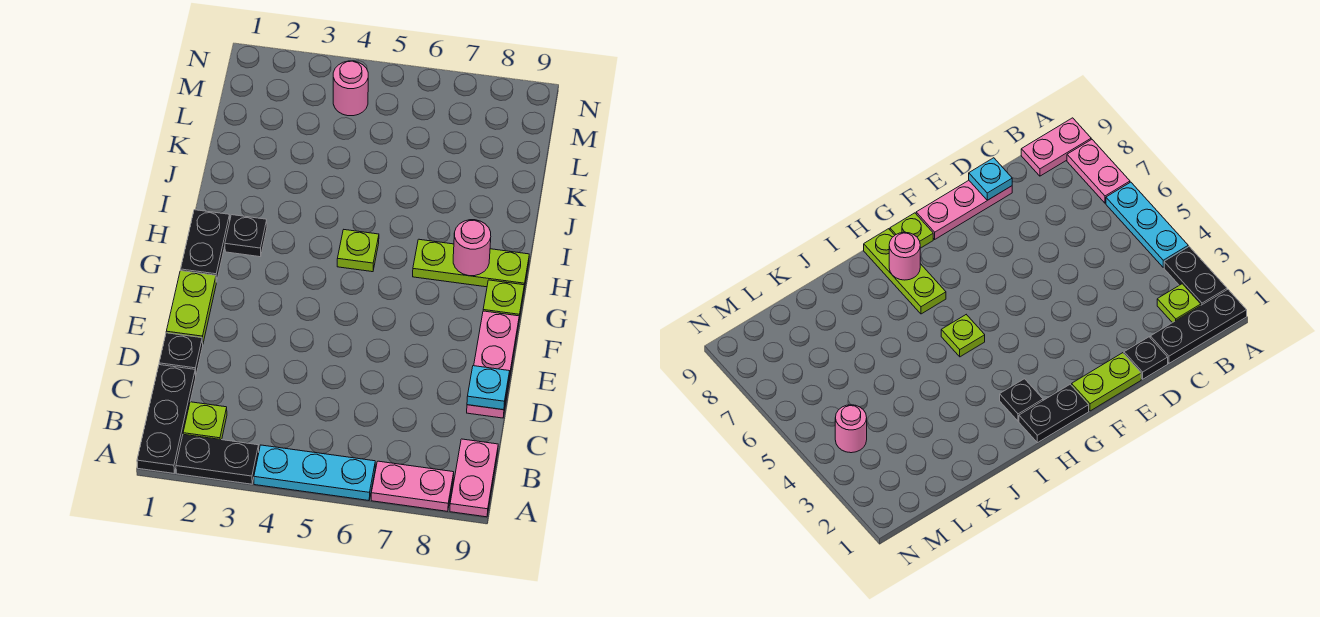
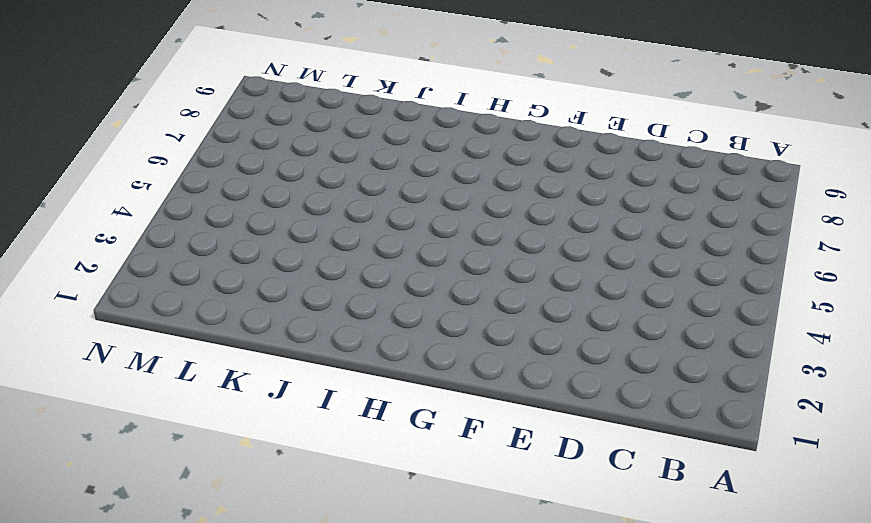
none -> black plate A1:C1 level 1
none -> black plate A2:A3 level 1
none -> cyan plate A4:A6 level 1

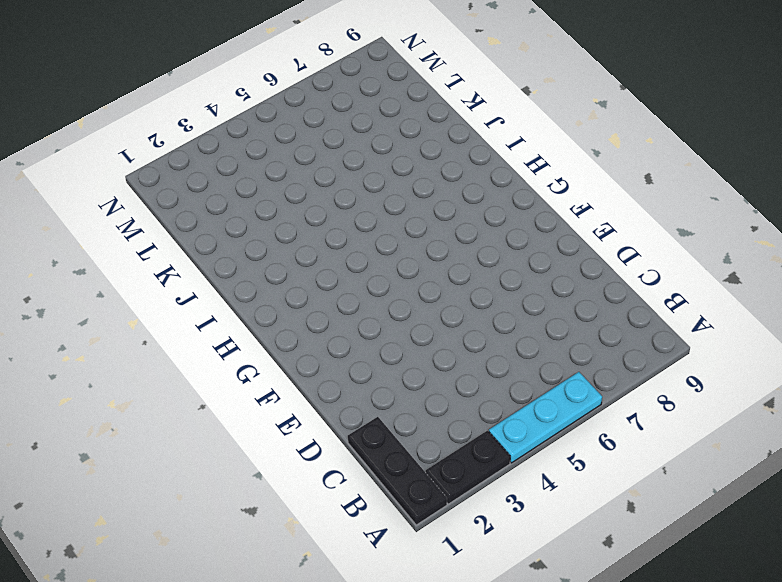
none -> pink plate A7:A8 level 1
none -> pink plate A9:B9 level 1
none -> lime plate B2 level 1

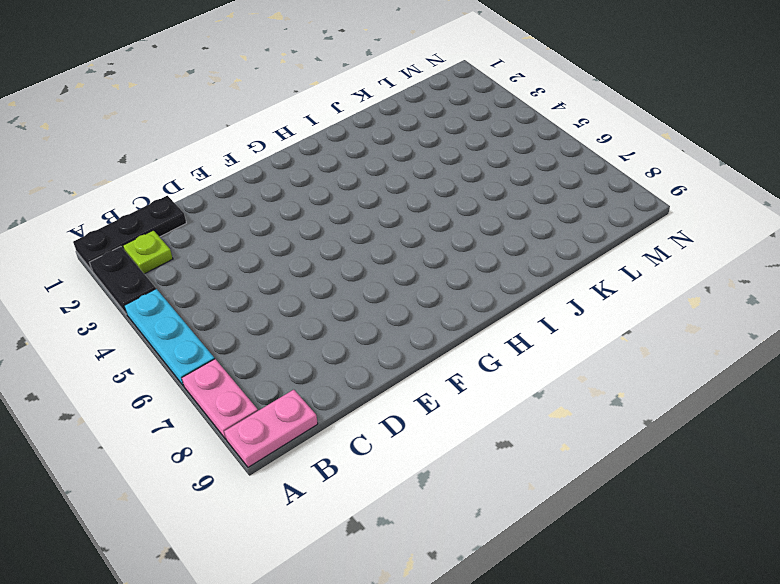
none -> black plate D1 level 1
none -> pink plate D9:F9 level 1
none -> lime plate E1:F1 level 1

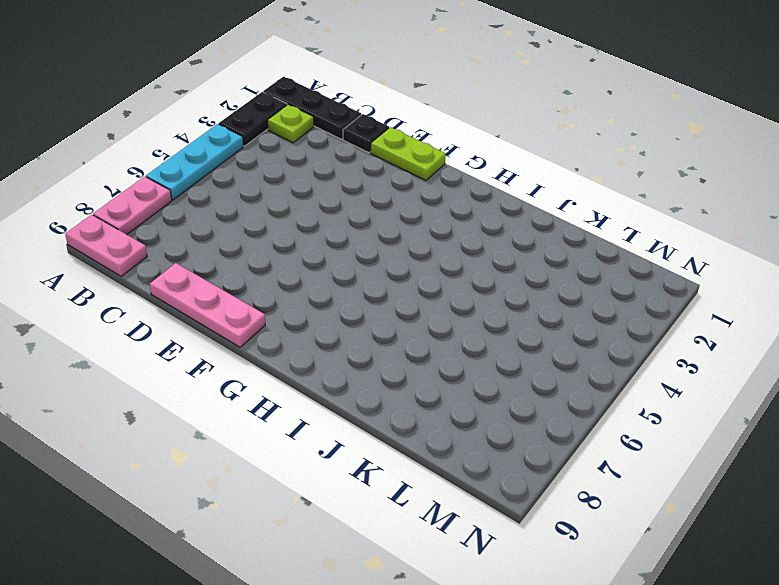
none -> black plate G1:H1 level 1
none -> lime plate G9 level 1
none -> black plate H2 level 1

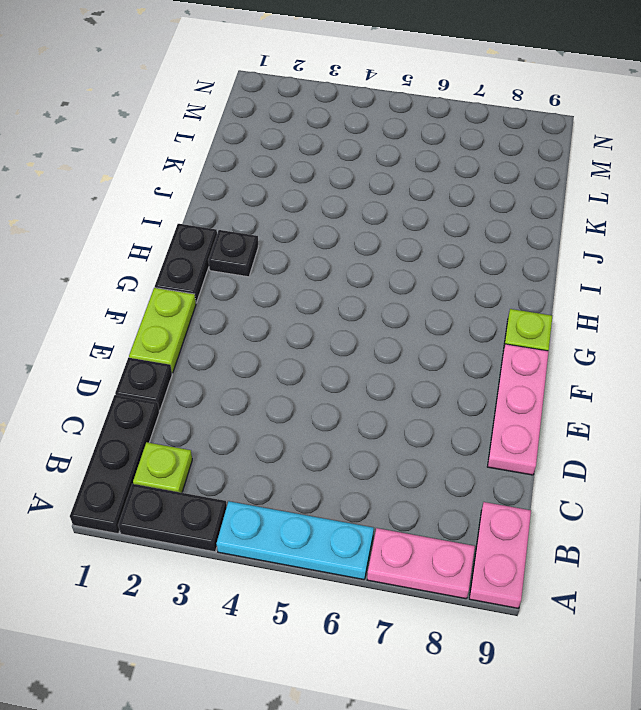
none -> lime plate H5 level 1
none -> lime plate H7:H9 level 1
none -> pink round brick M4 level 1

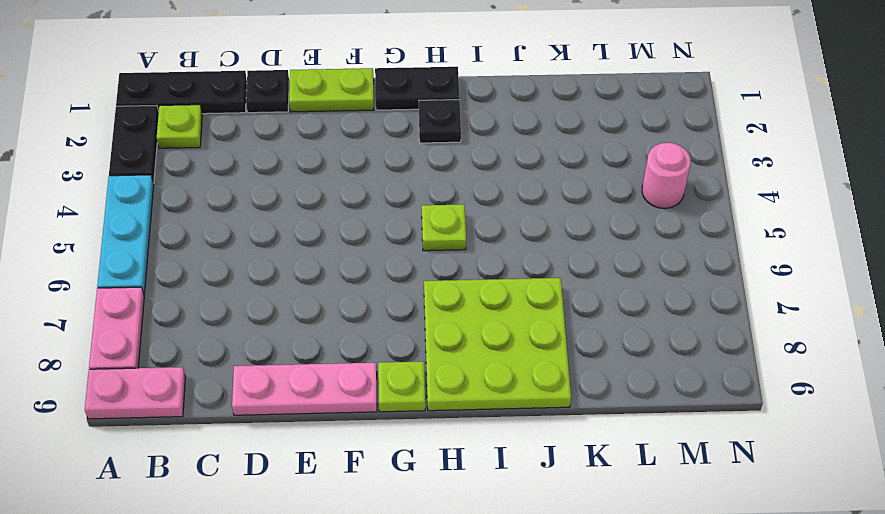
lime plate H7:J9 level 1 -> lime plate H7:H9 level 1
none -> cyan plate D9 level 2
none -> pink round brick H8 level 2

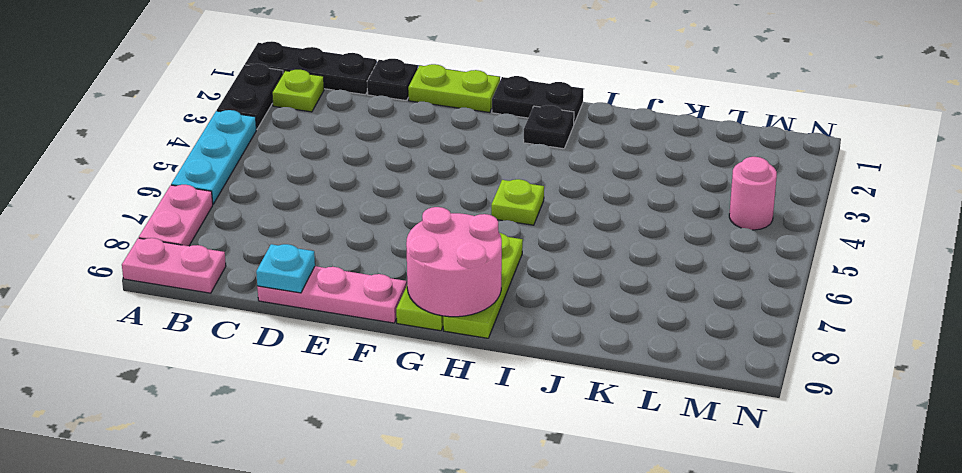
pink round brick G8:H9 level 2 -> pink round brick H8 level 2

